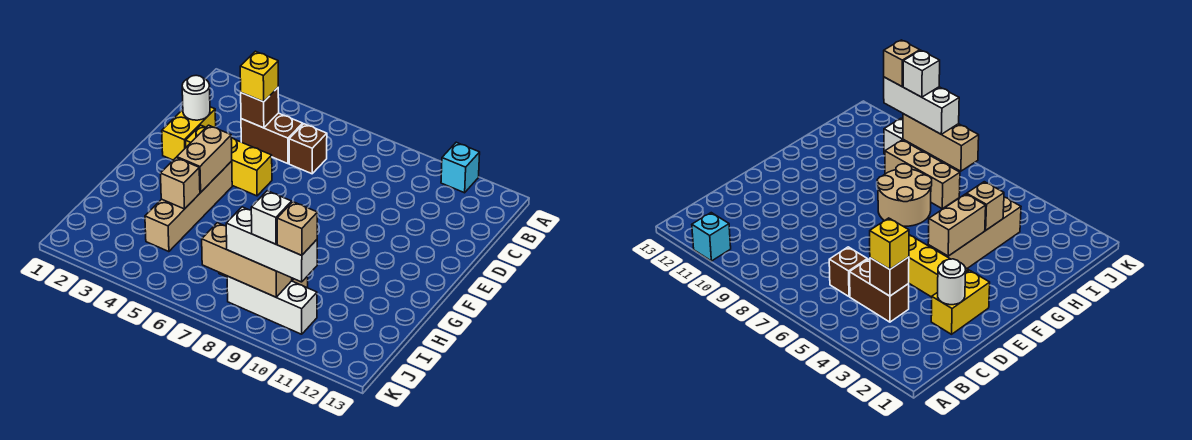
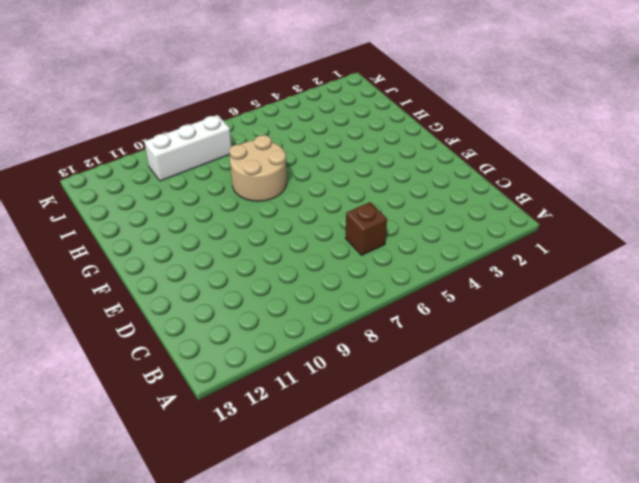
none -> cyan brick A11 level 1
none -> brown brick C4:C5 level 1
none -> yellow brick D2:E2 level 1

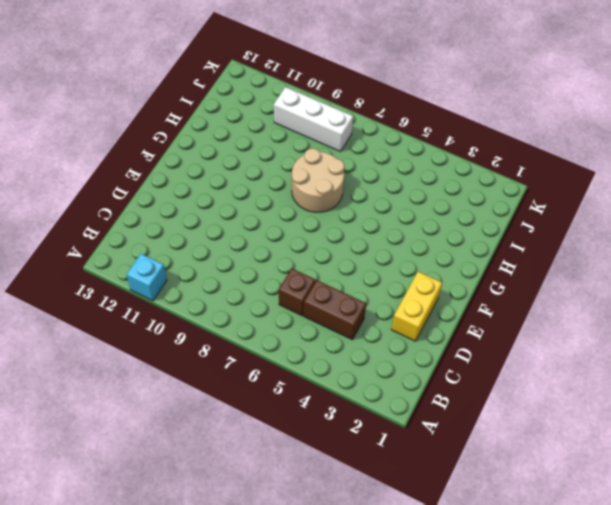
none -> yellow brick E3:E5 level 1
none -> tan brick F4:I4 level 1
none -> tan brick I7:I9 level 1

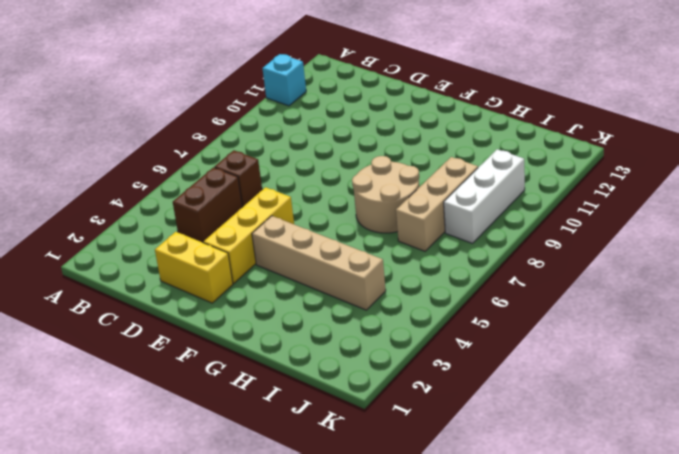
none -> brown brick C4 level 2
none -> white round brick D2 level 2
none -> tan brick F4:G4 level 2

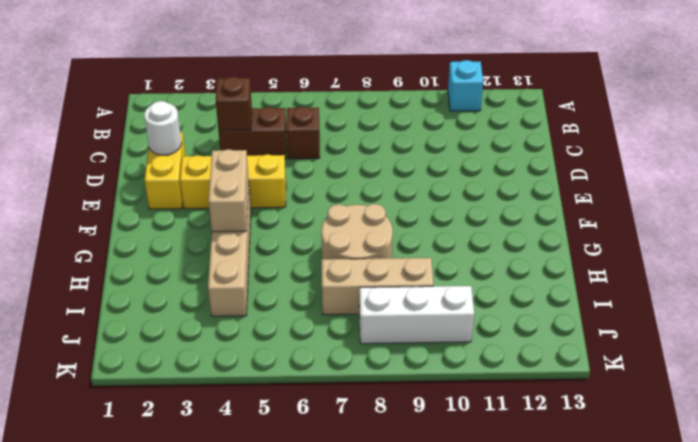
none -> tan brick H4 level 2
none -> tan brick J7:J9 level 2
none -> yellow brick C4 level 3

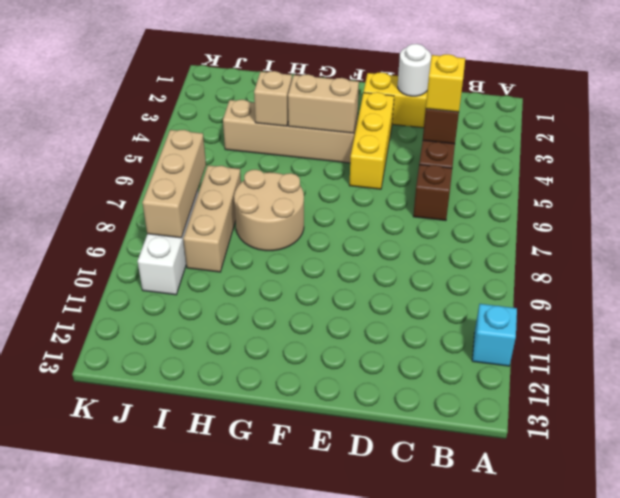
none -> white brick J8:J10 level 3
none -> white brick J9 level 4
none -> tan brick J10 level 4

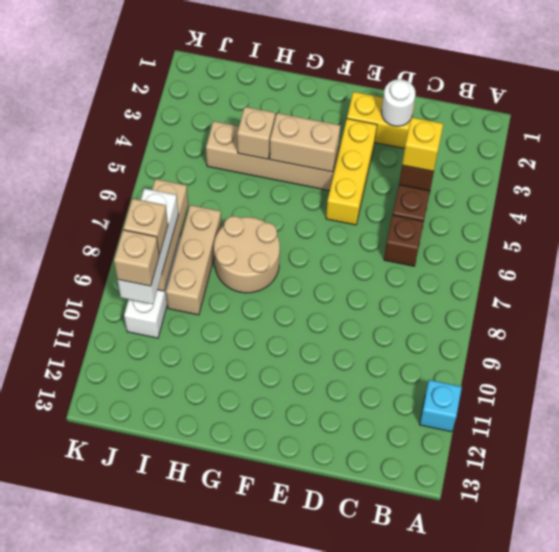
tan brick J9 level 4 -> white brick J9 level 4

